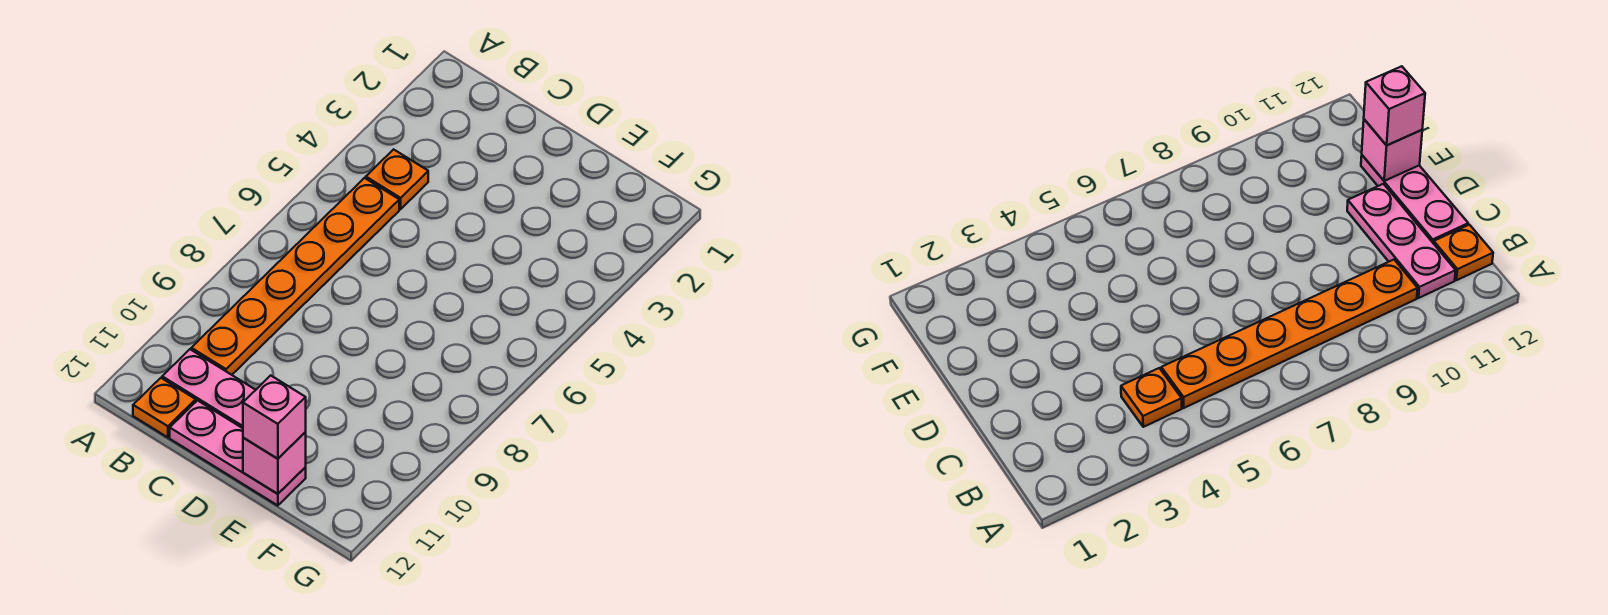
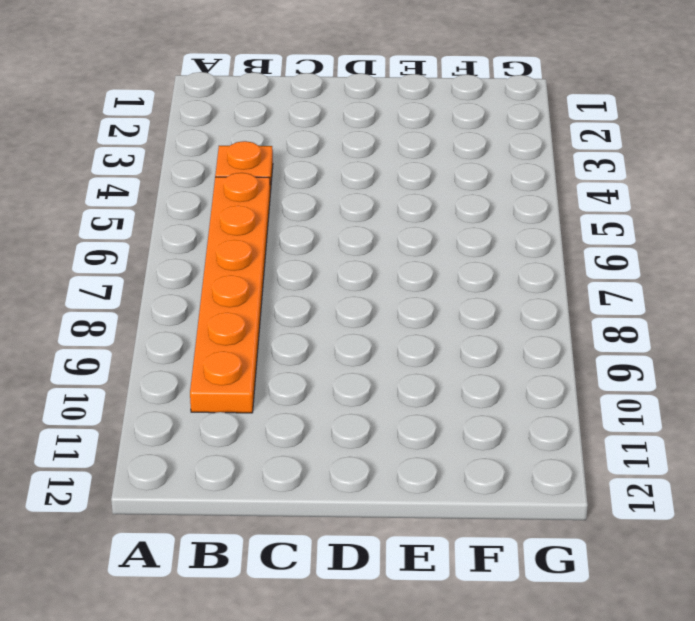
none -> pink plate B11:D11 level 1
none -> orange plate B12 level 1

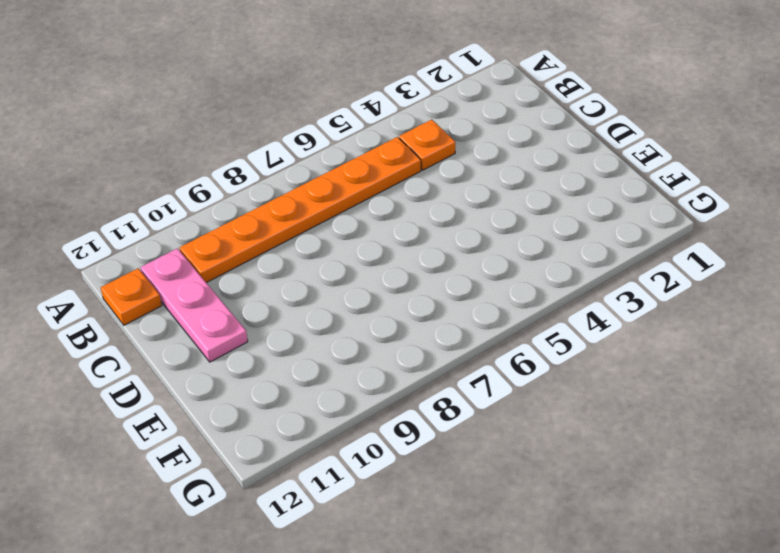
none -> pink plate C12:E12 level 1
none -> pink brick E12 level 2

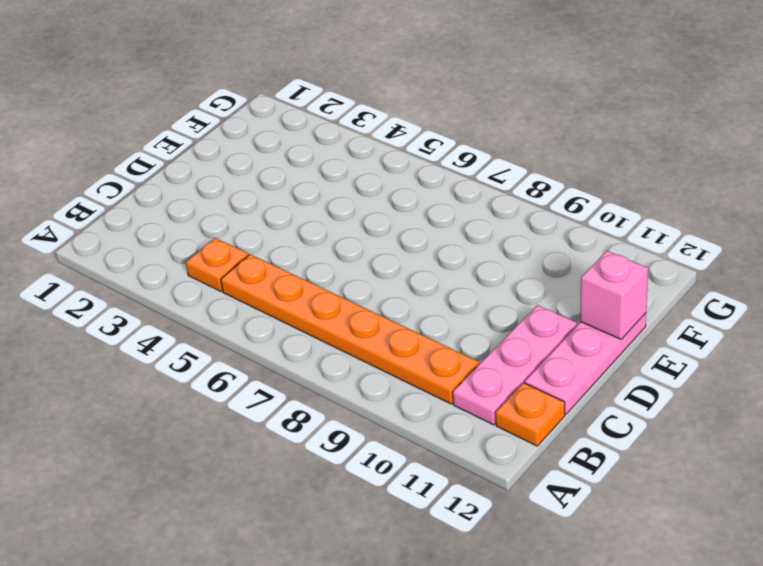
none -> pink brick E12 level 3

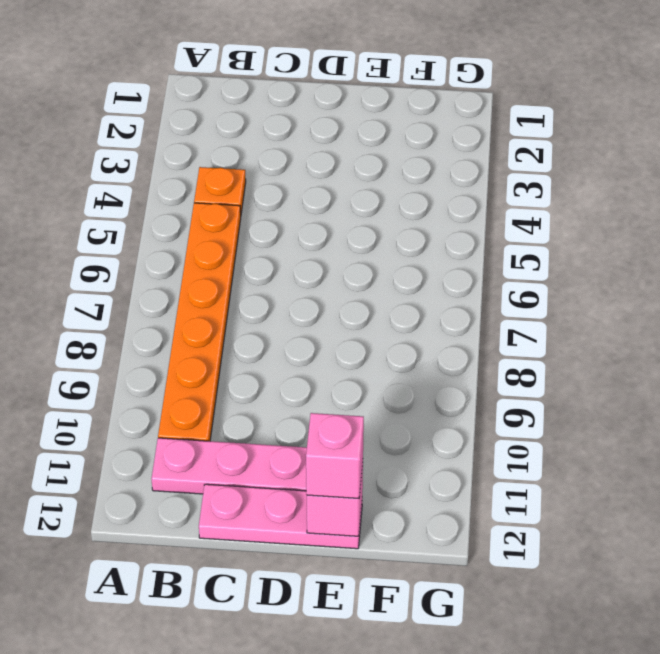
none -> orange plate B12 level 1

